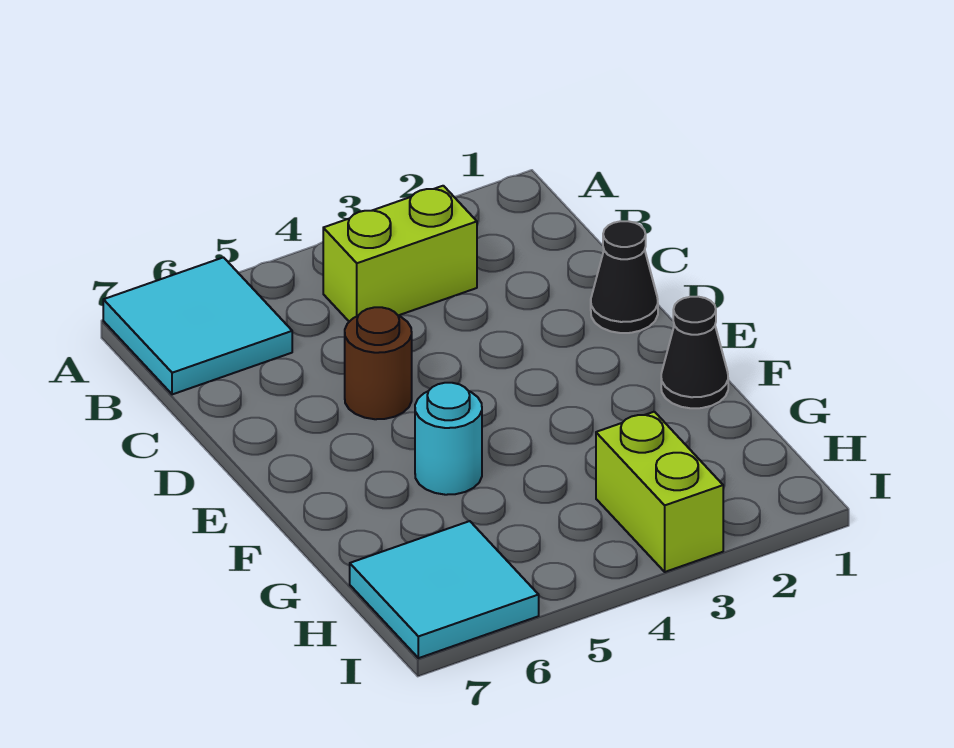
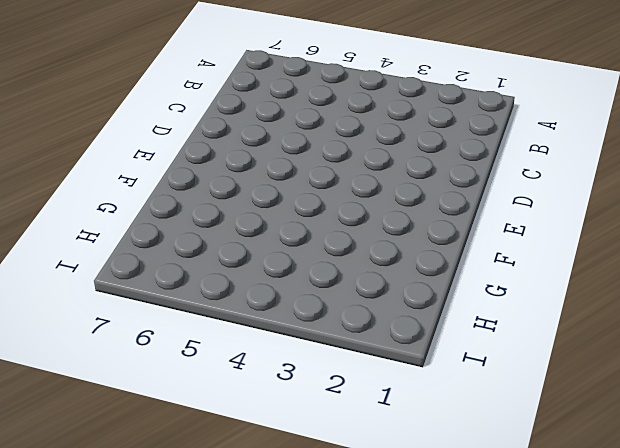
none -> cyan tile A6:B7 level 1
none -> lime brick B3:B4 level 1

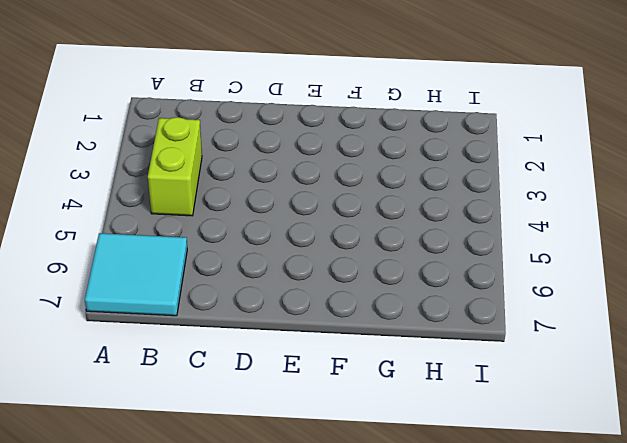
none -> black cone D1 level 1
none -> brown round brick D5 level 1

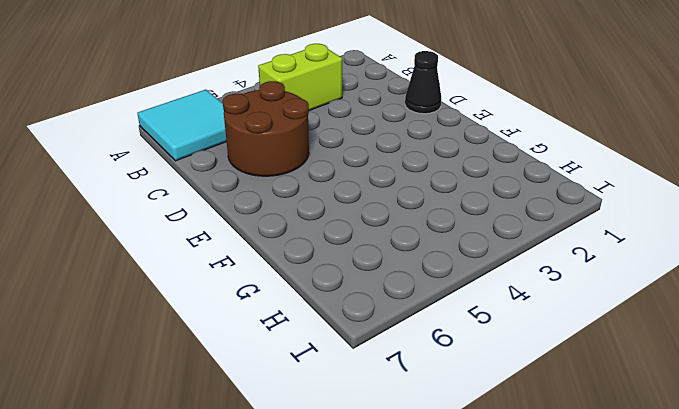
brown round brick C5:D6 level 1 -> brown round brick D5 level 1
none -> black cone F1 level 1
none -> cyan round brick F5 level 1

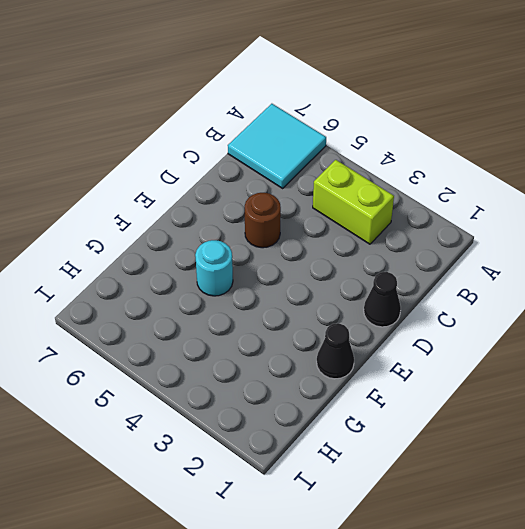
none -> lime brick H3:I3 level 1
none -> cyan tile H6:I7 level 1

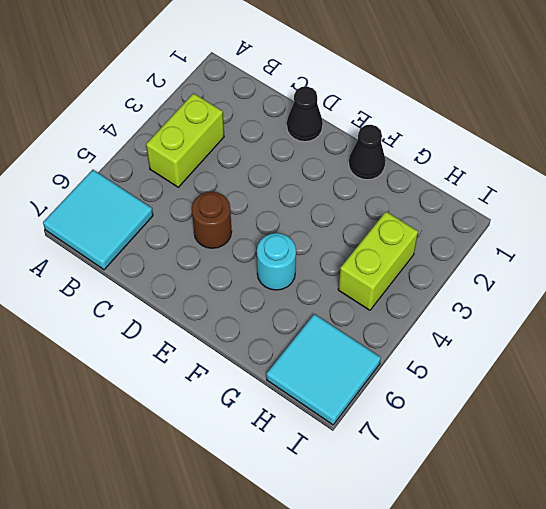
lime brick H3:H4 level 1 -> lime brick H3:I3 level 1

